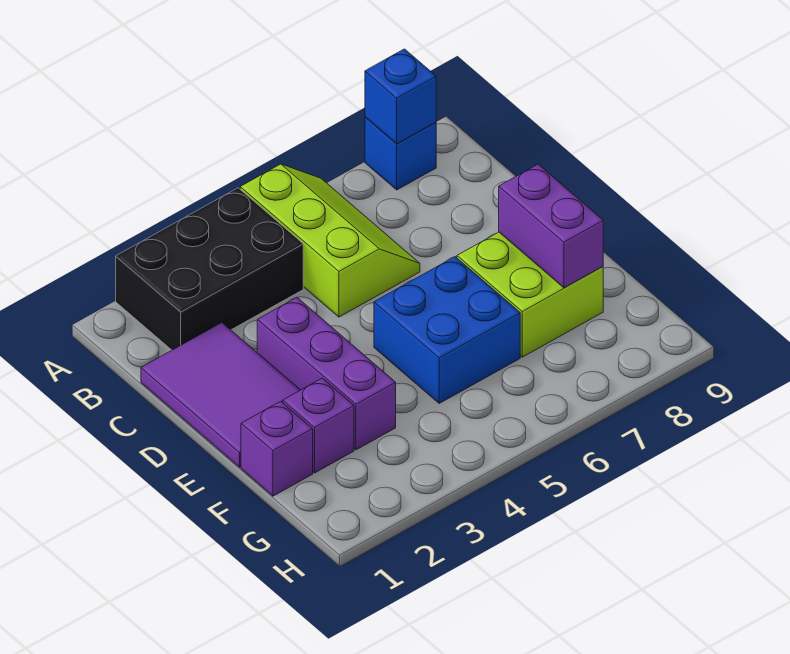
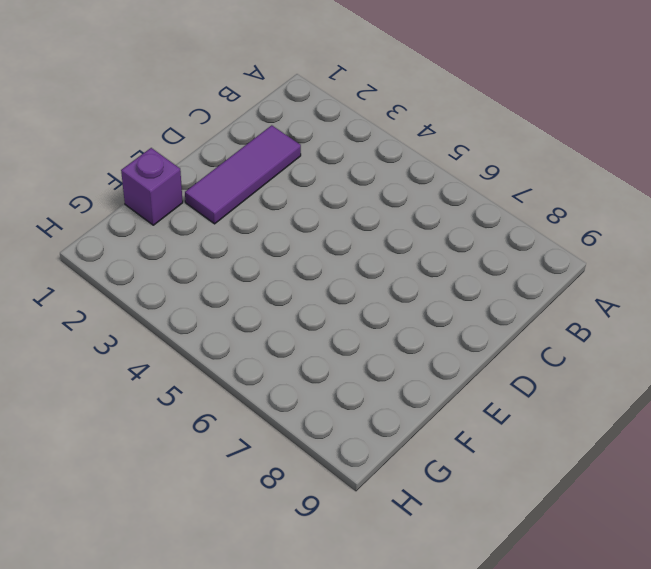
purple tile C2:E2 level 1 -> purple tile C1:E2 level 1
none -> black brick A2:B4 level 1
none -> lime slope A5:C6 level 1 top 5

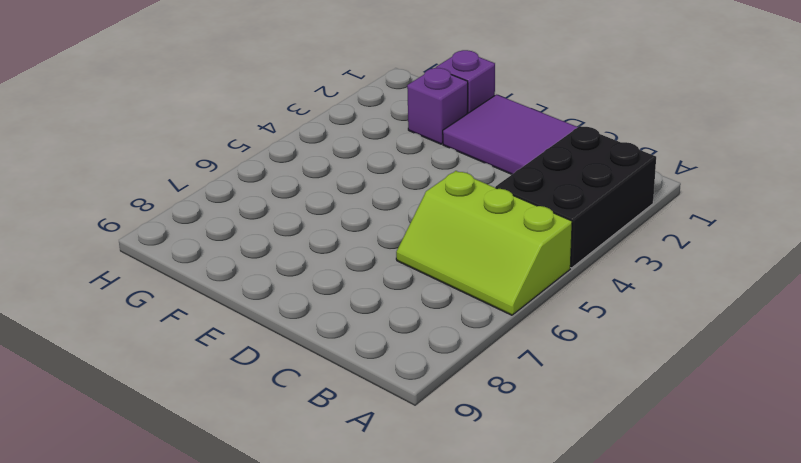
none -> blue brick A8 level 1
none -> purple brick D3:F3 level 1

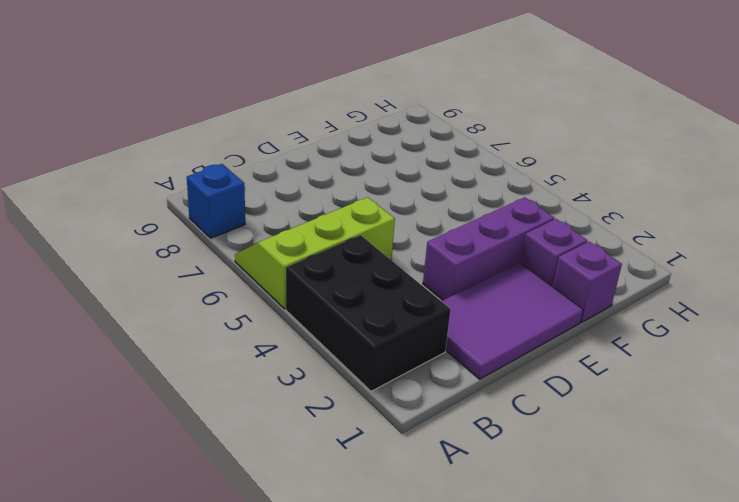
none -> blue brick E5:F6 level 1
none -> lime brick E7:F8 level 1

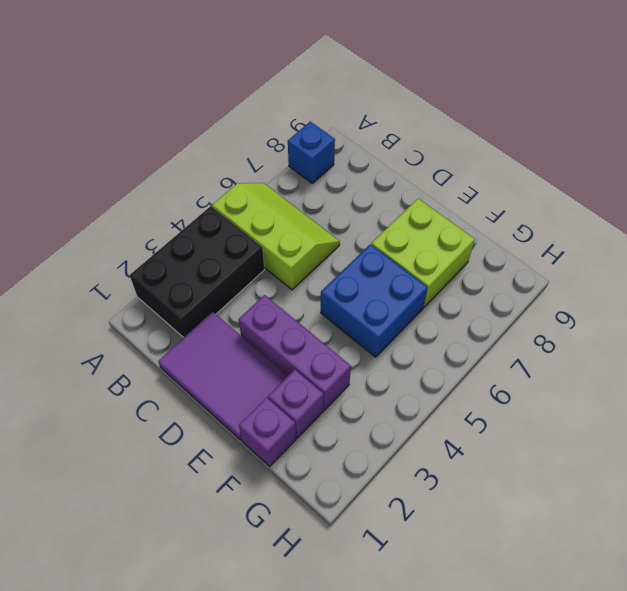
none -> blue brick A8 level 2
none -> purple brick E8:F8 level 2

